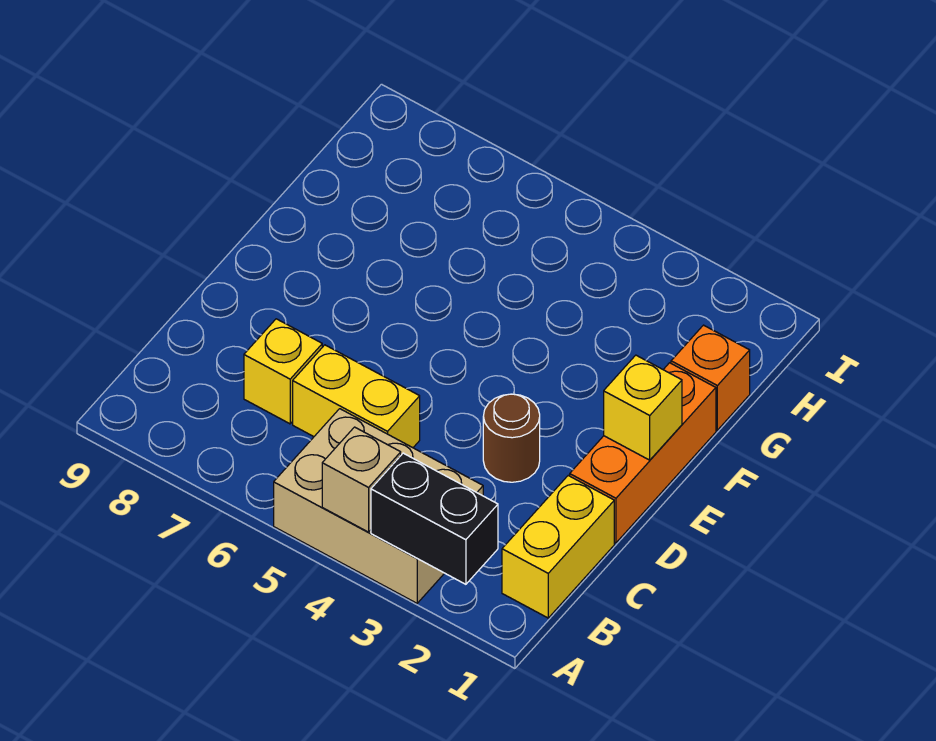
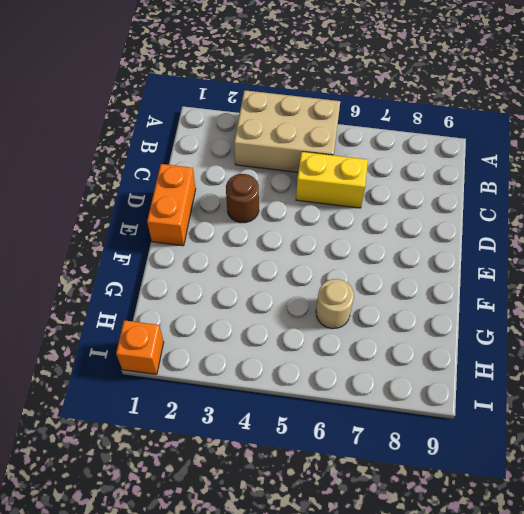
orange brick D1:E1 level 1 -> orange brick D1:F1 level 1
tan round brick G6 level 1 -> none
orange brick I1 level 1 -> orange brick G1 level 1
none -> yellow brick B1:C1 level 1
none -> yellow brick C7 level 1

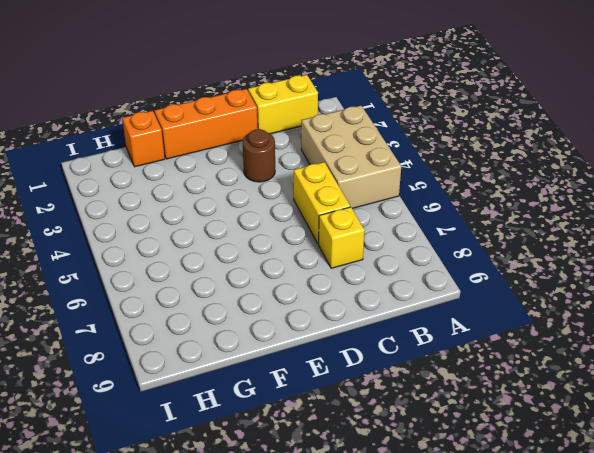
none -> black brick A2:A3 level 2
none -> tan brick A4 level 2

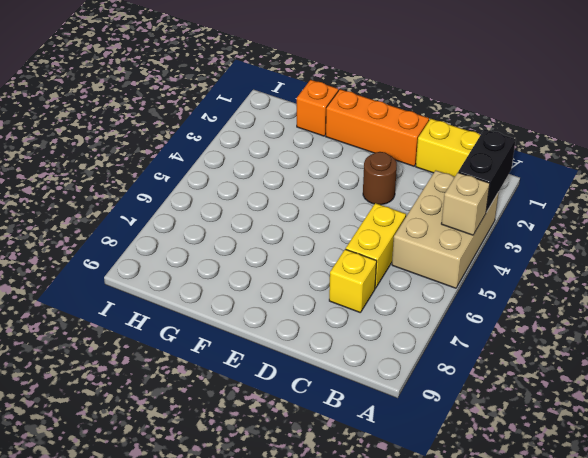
none -> yellow brick E1 level 2

